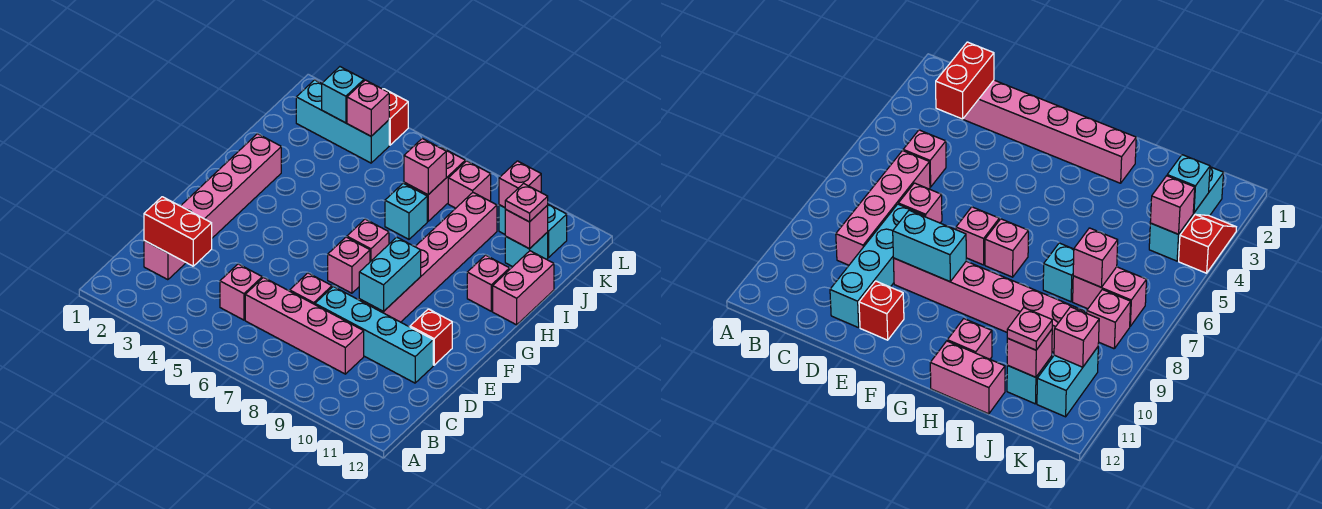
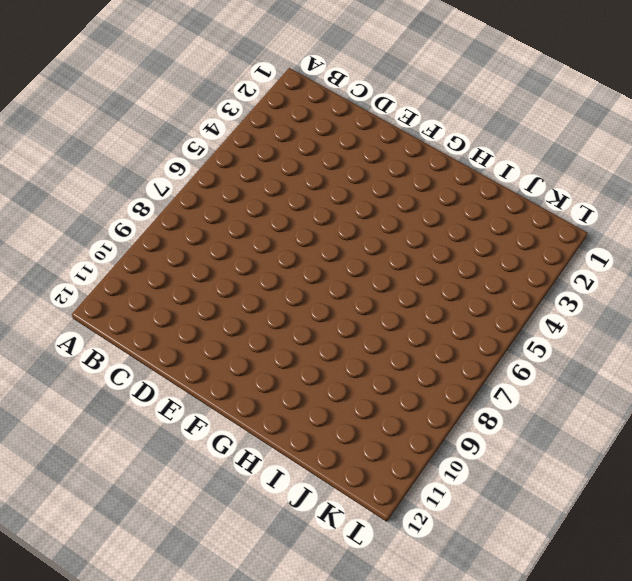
none -> pink brick C2:H2 level 1
none -> pink brick C5 level 1
none -> pink brick C6:C9 level 1

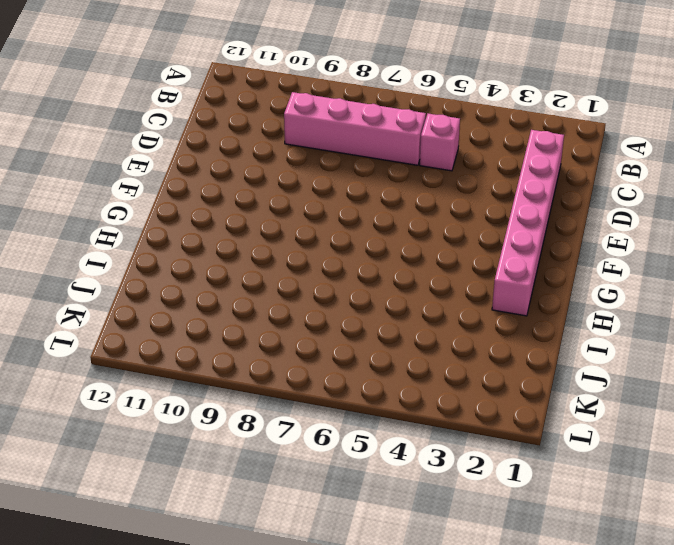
none -> pink brick D7 level 1
none -> cyan brick D8:D11 level 1
none -> pink brick E9:J9 level 1

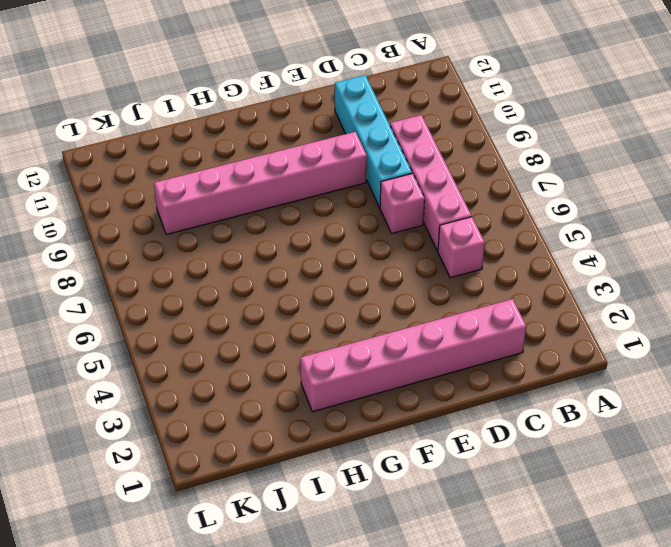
none -> red brick E11 level 1
none -> pink brick F7 level 1
none -> pink brick G7 level 1

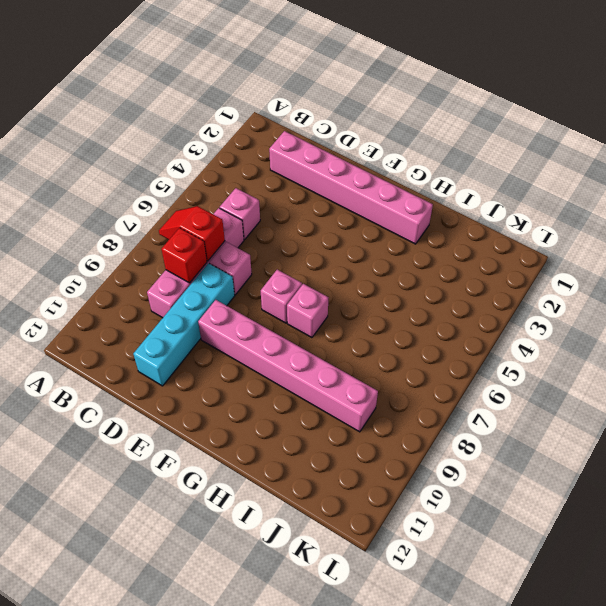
red slope B7:C7 level 2 top C -> red slope L3:L4 level 1 top 4
red brick C8 level 2 -> red brick E11 level 1
none -> pink brick H11 level 1
none -> pink brick H12:I12 level 1
none -> cyan brick I7 level 1

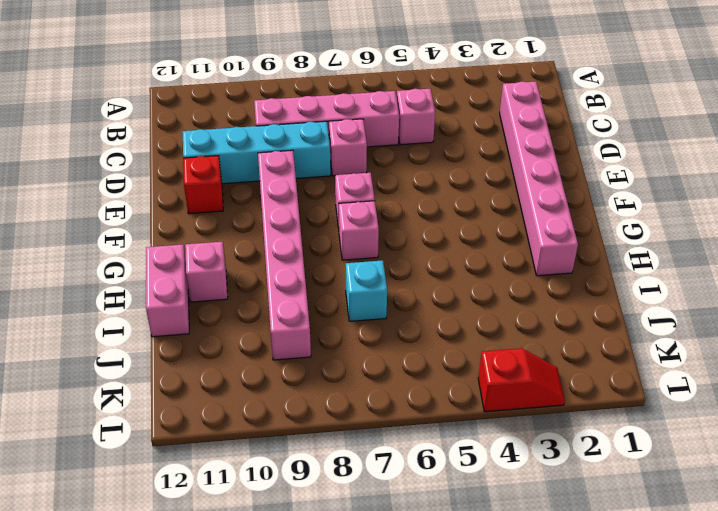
none -> pink brick J7:K7 level 1
none -> cyan brick J11 level 1
none -> cyan brick K2:K4 level 1

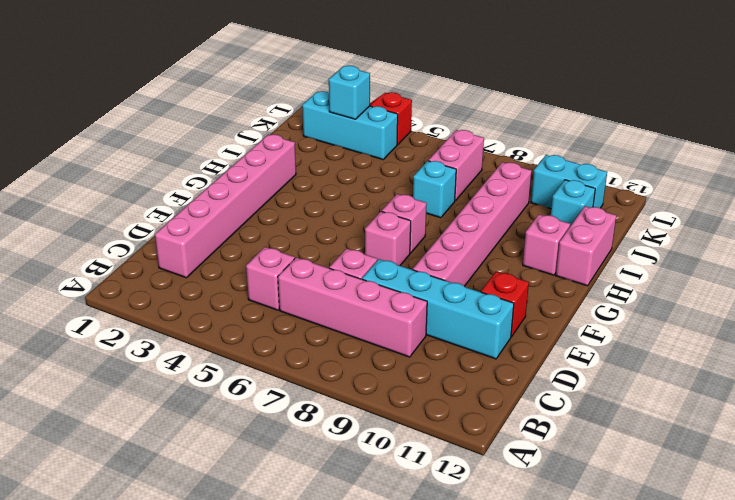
none -> pink brick K8 level 1
none -> red brick C2:C3 level 2
none -> cyan brick E9:F9 level 2

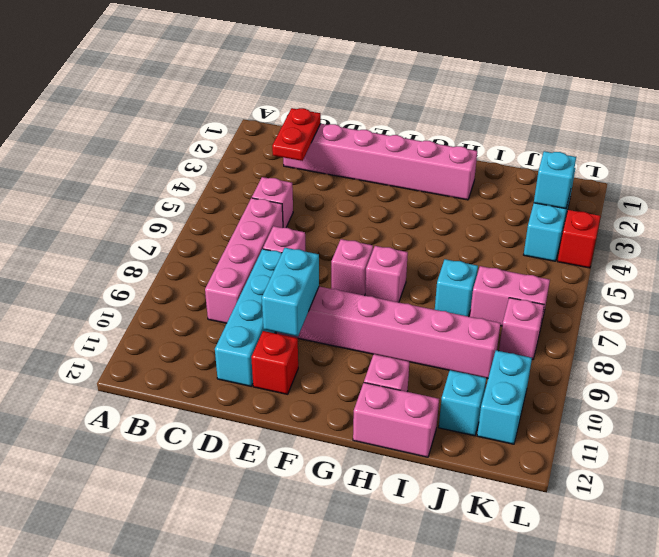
red plate C2:C3 level 2 -> red brick C2:C3 level 2
cyan brick E9:E10 level 2 -> cyan brick E9:F9 level 2
none -> pink brick J7 level 2
none -> pink brick J11 level 2
none -> pink brick K4 level 2

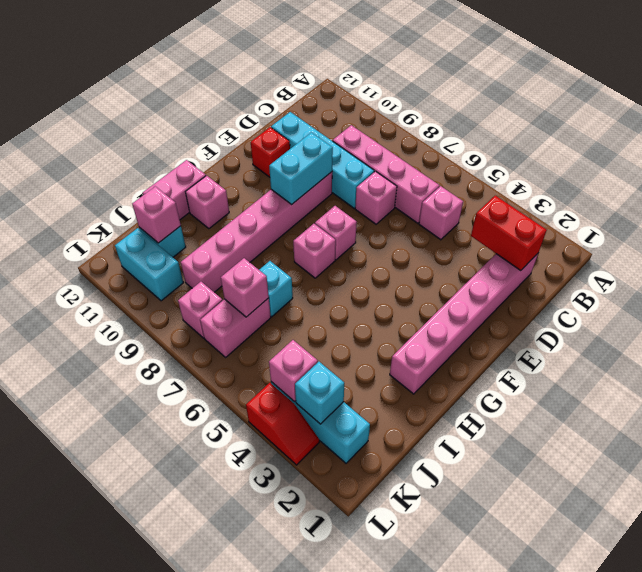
none -> pink brick K10 level 2
none -> pink plate J11 level 3

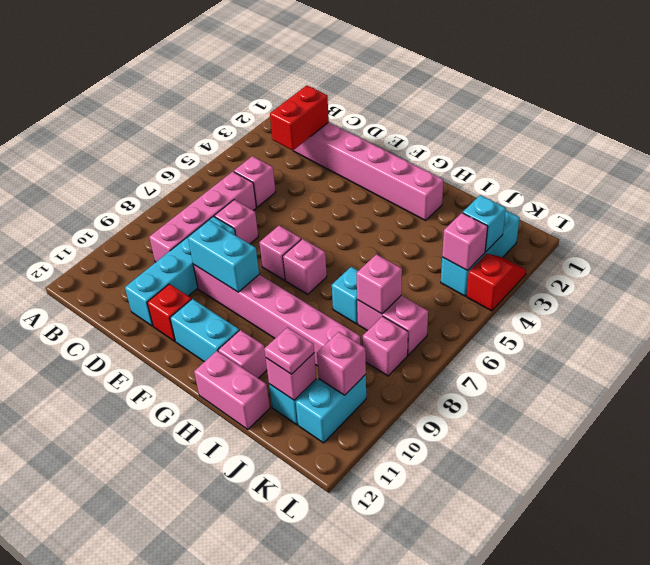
cyan brick F11:G11 level 1 -> none

